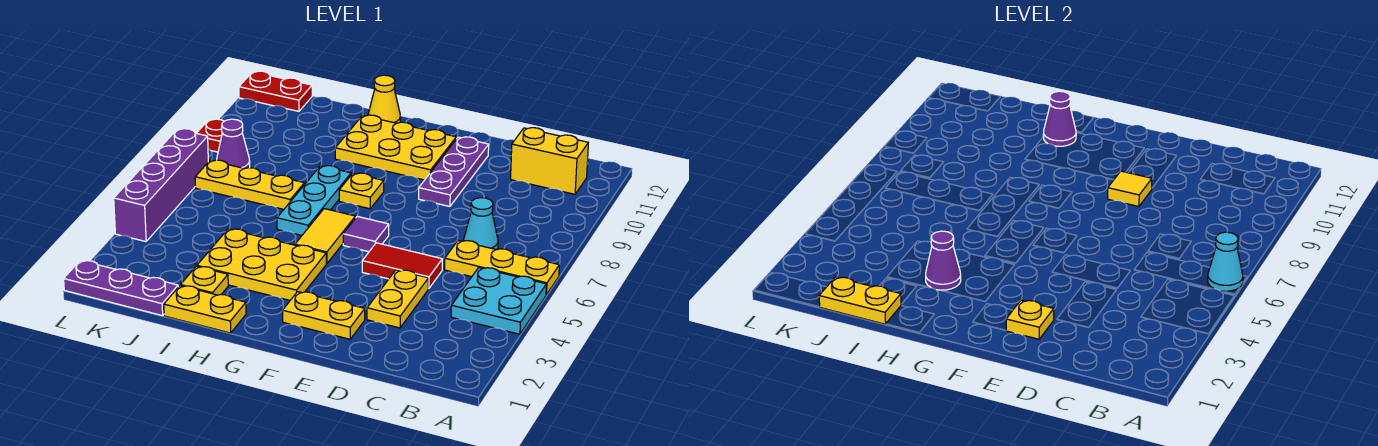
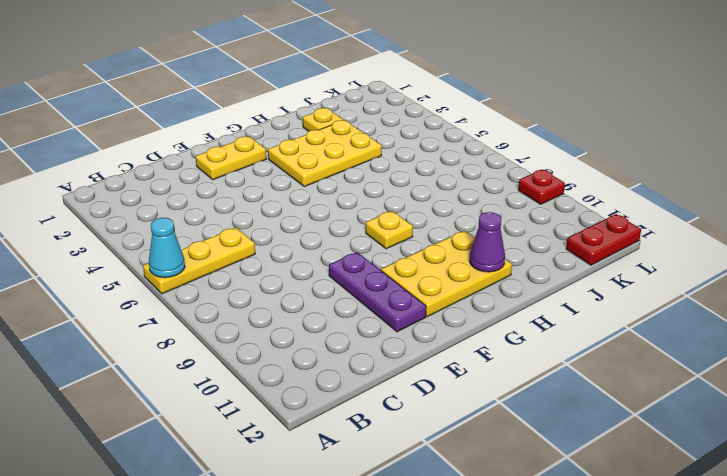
none -> cyan plate A4:B5 level 1
none -> yellow brick B11:C11 level 1
none -> cyan cone C7 level 1

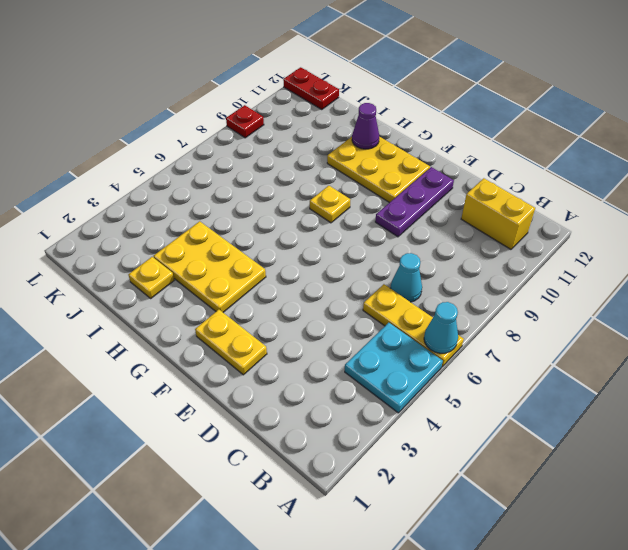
none -> yellow plate D3:D4 level 1
none -> red tile D5:E5 level 1
none -> purple tile F6 level 1

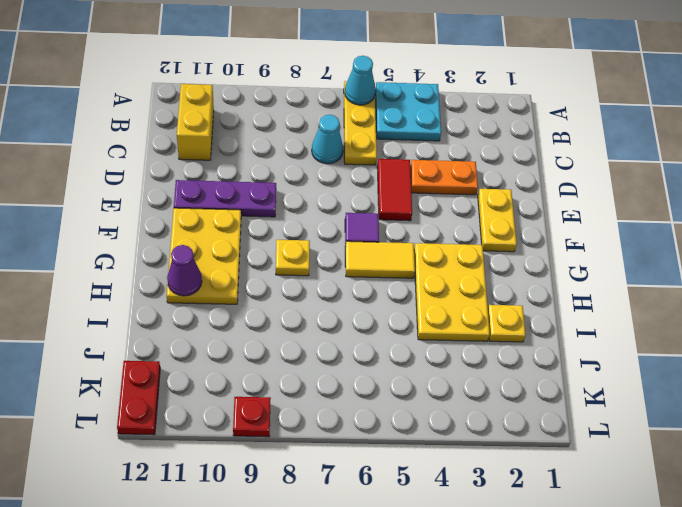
orange plate D3:D4 level 1 -> yellow plate D3:D4 level 1
none -> yellow plate H1:I1 level 1
none -> cyan plate H6:H8 level 1
none -> yellow cone H12 level 1

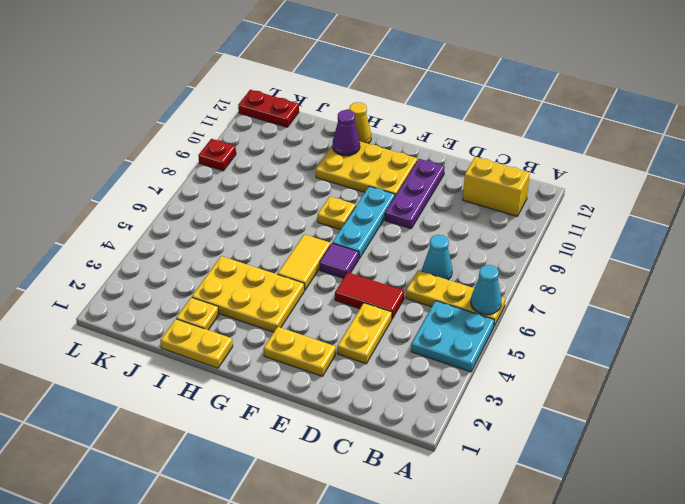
cyan plate F7:F9 level 1 -> cyan plate H6:H8 level 1
none -> yellow plate I7:K7 level 1
none -> purple plate J1:L1 level 1
none -> purple cone K8 level 1

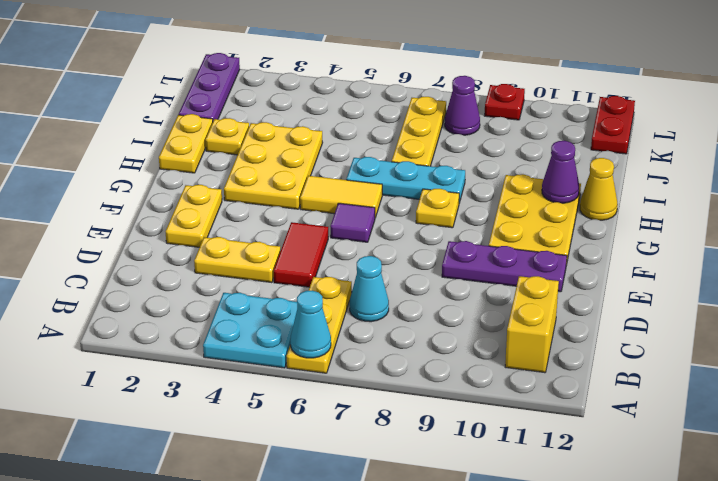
none -> purple brick L4:L7 level 1
none -> yellow plate E2 level 2
none -> yellow tile E9 level 2

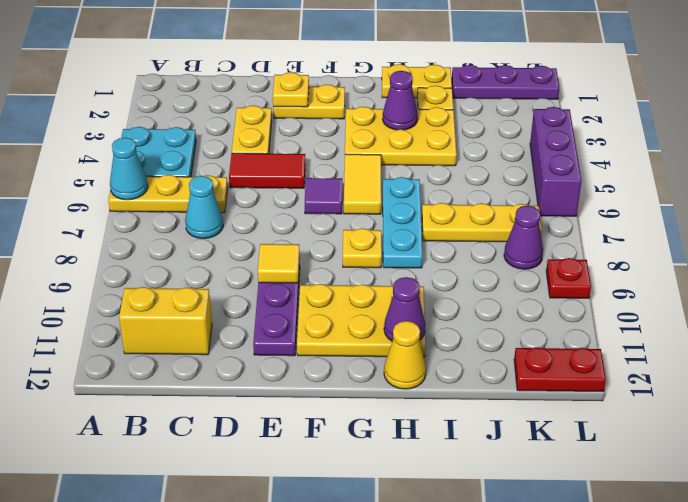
purple brick L4:L6 level 1 -> purple brick L4:L7 level 1
none -> yellow plate I1:J1 level 2

